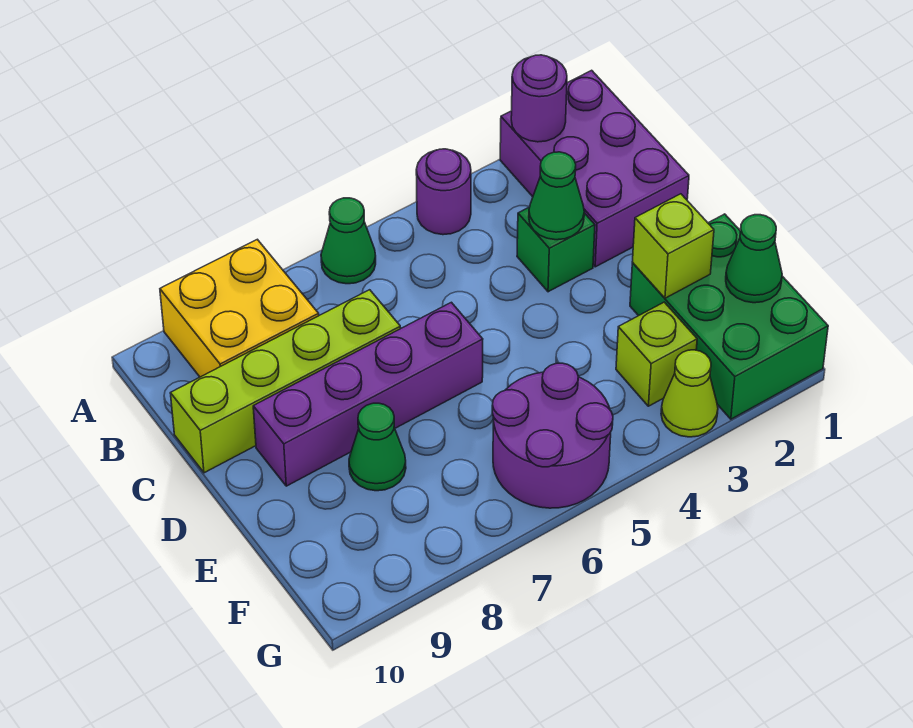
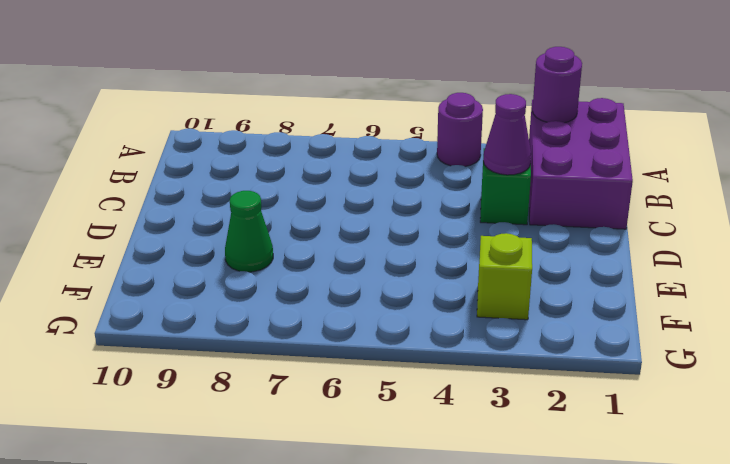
purple cone C3 level 2 -> green cone C3 level 2
none -> green cone A6 level 1
none -> yellow brick A8:B9 level 1
none -> lime brick C7:C10 level 1

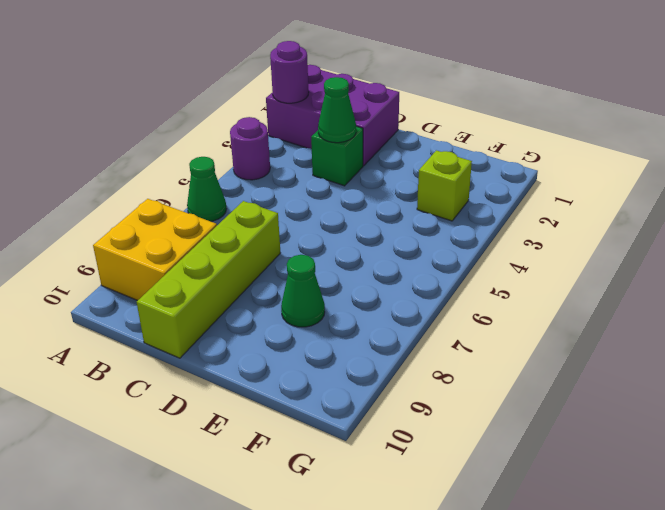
none -> purple brick D6:D9 level 1
none -> green brick E1:G2 level 1
none -> purple round brick F5:G6 level 1

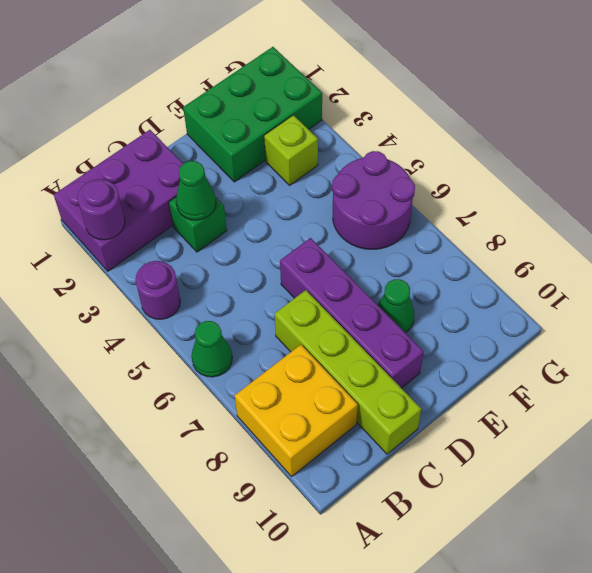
none -> lime cone G3 level 1
none -> lime brick E2 level 2
none -> green cone F1 level 2

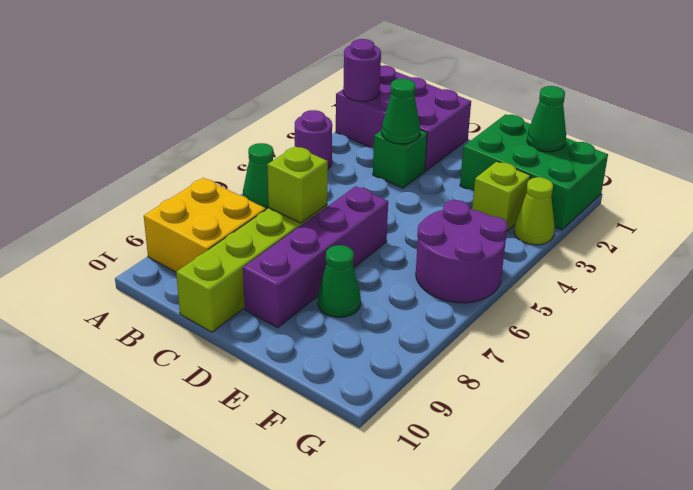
lime brick C7 level 2 -> lime brick E2 level 2

